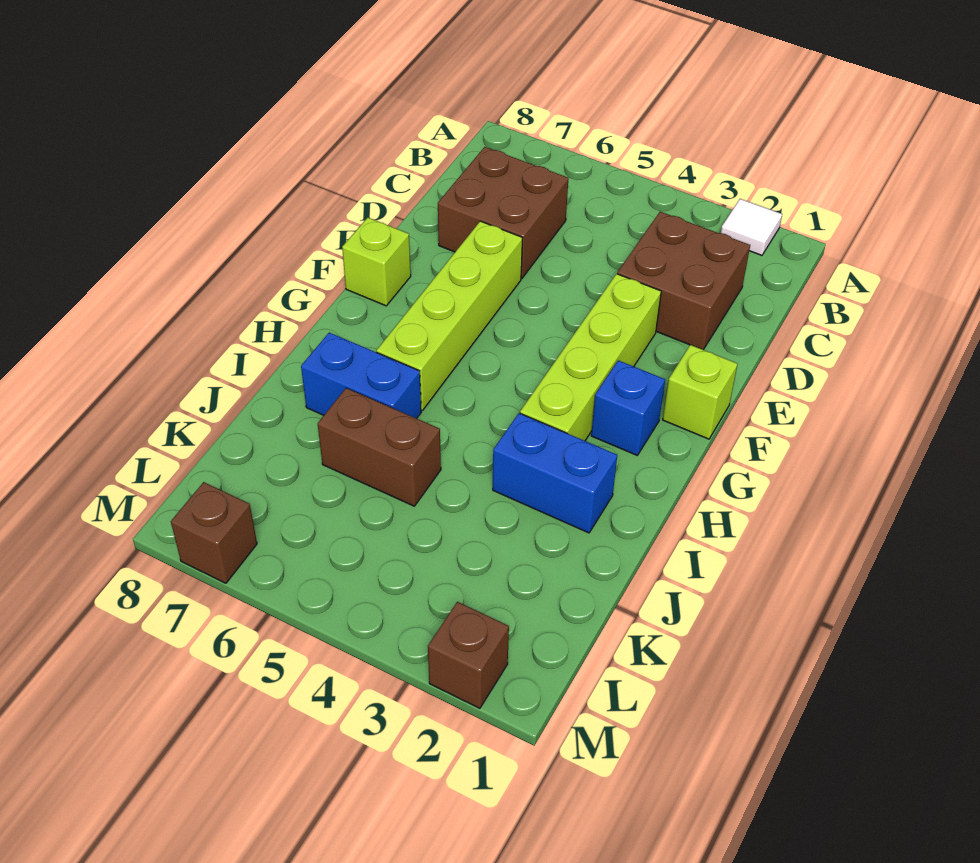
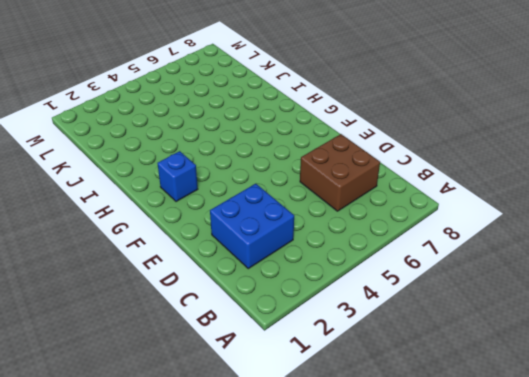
blue brick C2:D3 level 1 -> brown brick C2:D3 level 1
none -> white tile A2 level 1
none -> lime brick E3:H3 level 1
none -> lime brick E6:H6 level 1

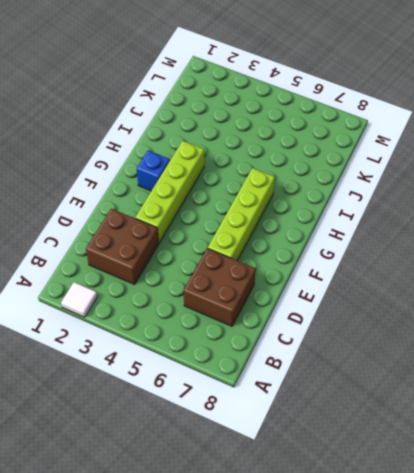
none -> lime brick F1 level 1
none -> lime brick F8 level 1
none -> blue brick I2:I3 level 1

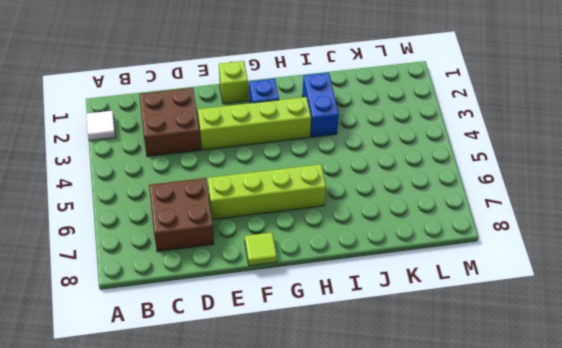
lime tile F8 level 1 -> lime brick F8 level 1
none -> blue brick I6:I7 level 1
none -> brown brick J5:J6 level 1
none -> brown brick M2 level 1

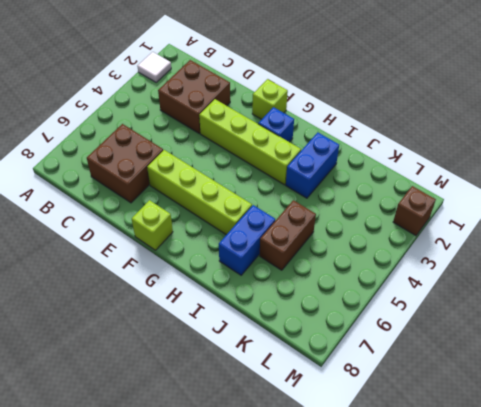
none -> brown brick M7 level 1

